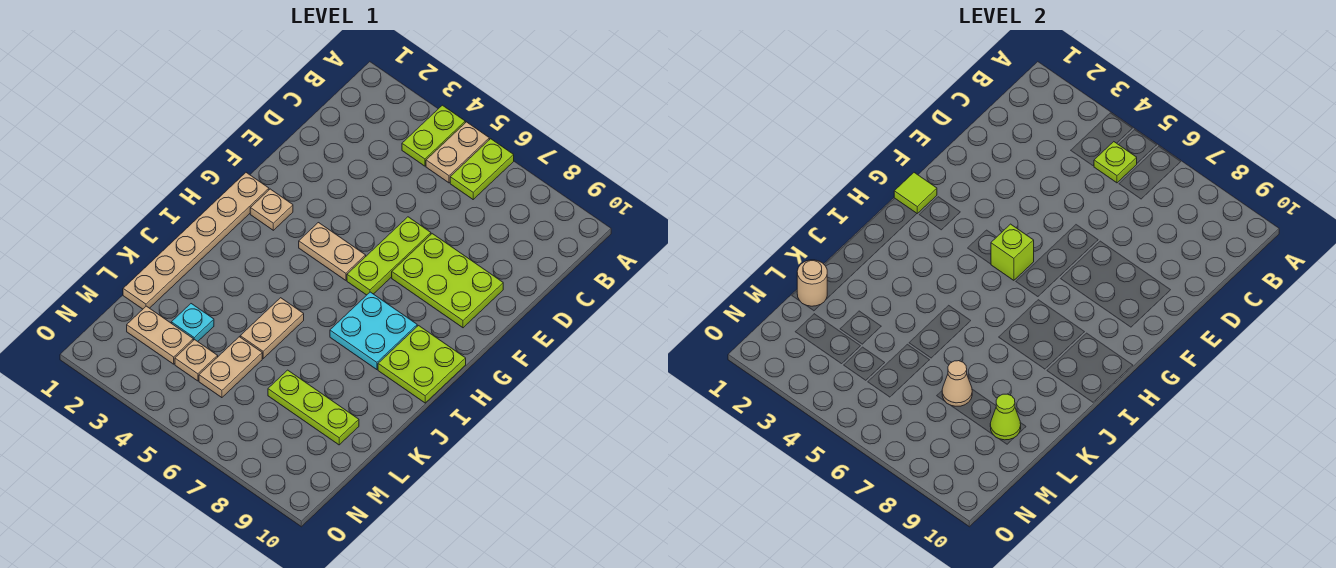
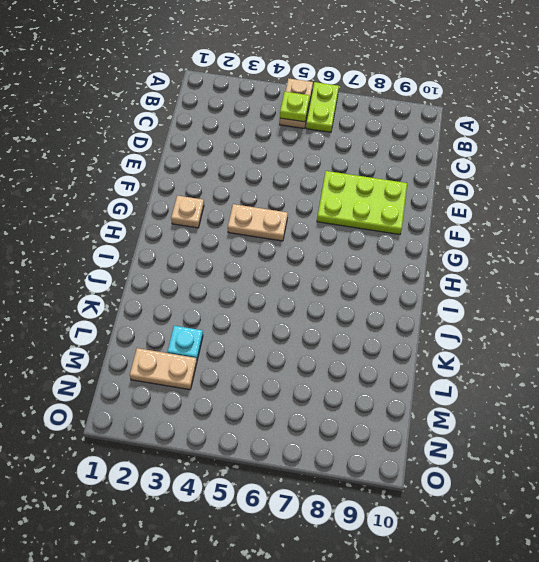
none -> lime plate A4:B4 level 1
none -> lime plate E6:G6 level 1
none -> tan plate G1:L1 level 1

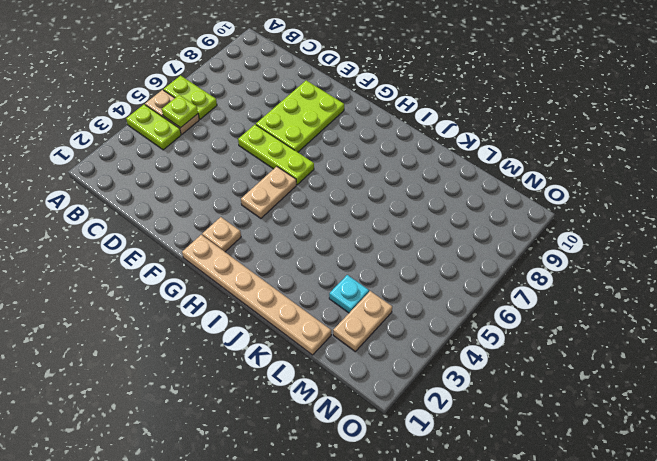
none -> cyan plate H7:I8 level 1
none -> lime plate H9:I10 level 1
none -> tan plate J5:K5 level 1

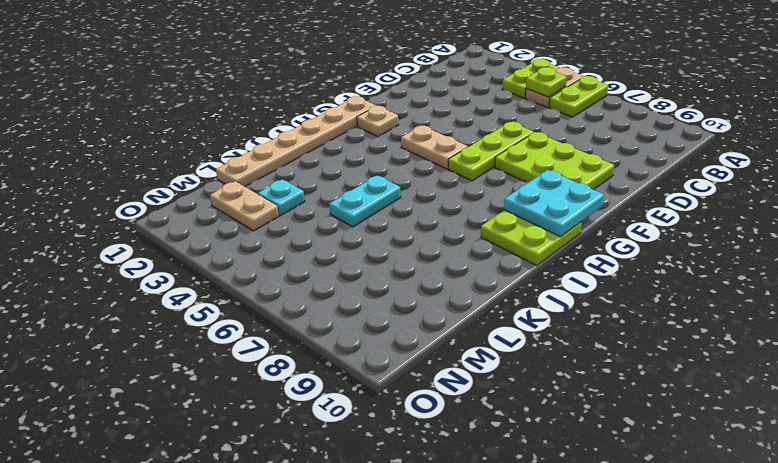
cyan plate G9:H10 level 2 -> cyan plate H7:I8 level 1
cyan plate J5:K5 level 1 -> tan plate J5:K5 level 1
none -> tan plate L5:M5 level 1
none -> lime plate L7:L9 level 1
none -> tan plate M4 level 1

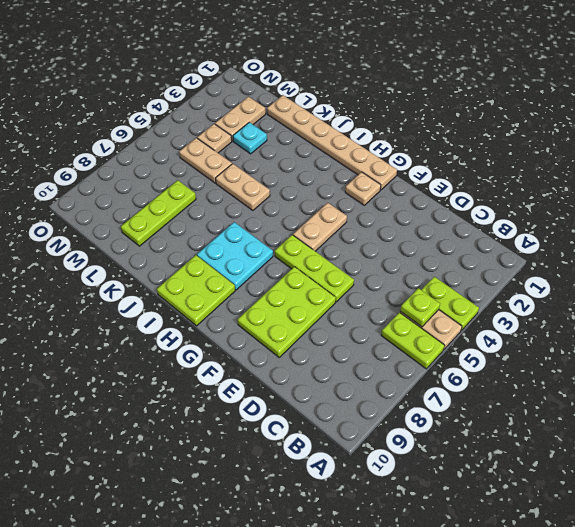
none -> lime tile G1 level 2
none -> lime brick G5 level 2
none -> tan round brick L1 level 2

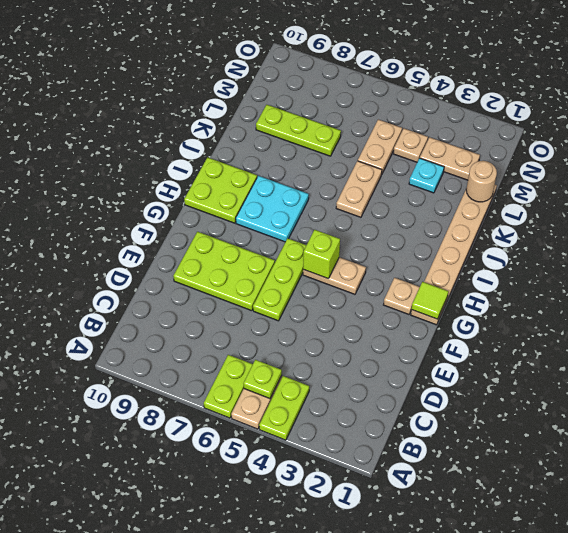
none -> tan cone L7 level 2
none -> lime cone L9 level 2

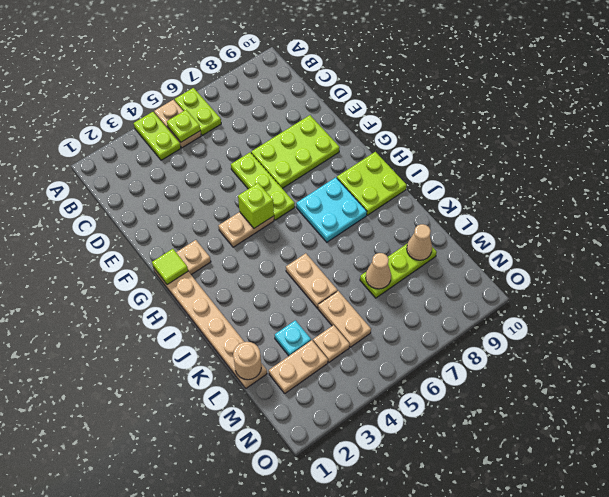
tan cone L9 level 2 -> lime cone L9 level 2

